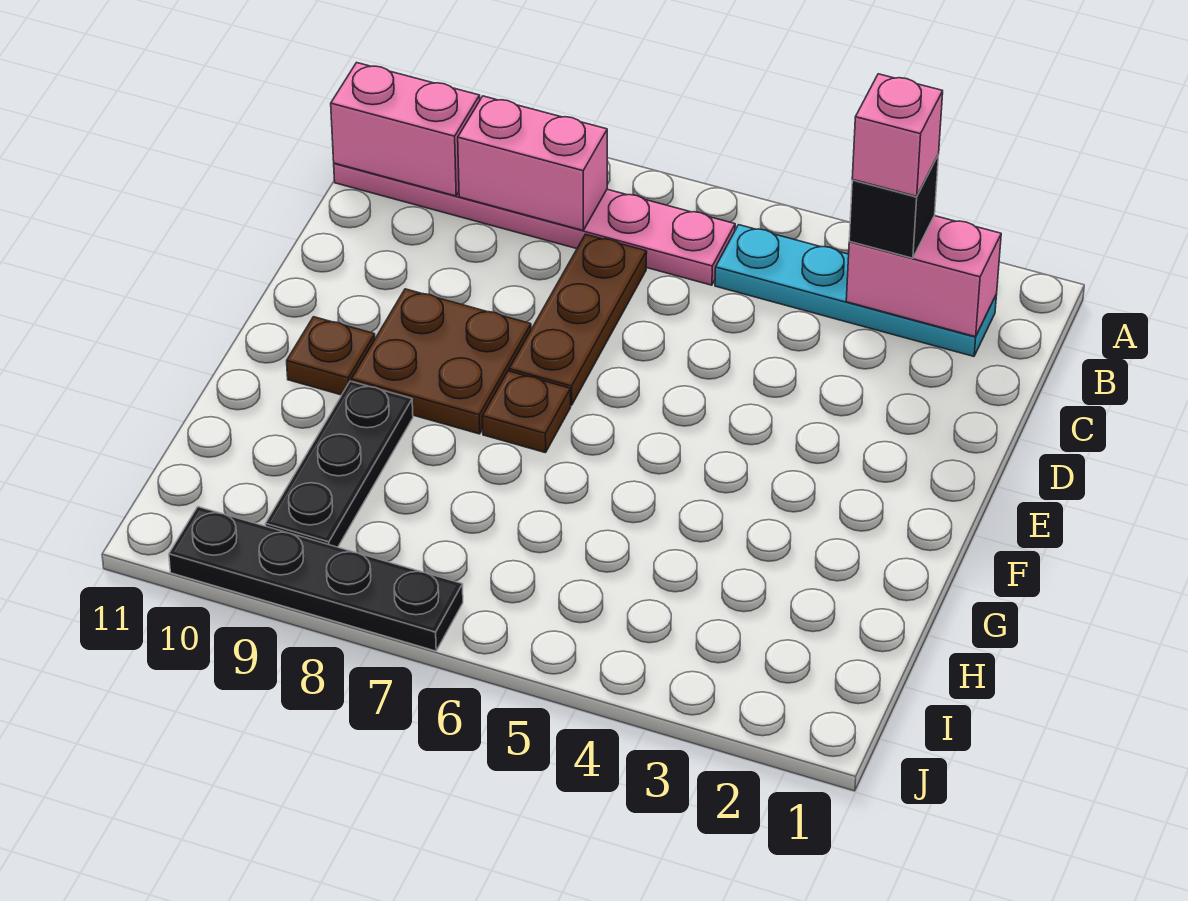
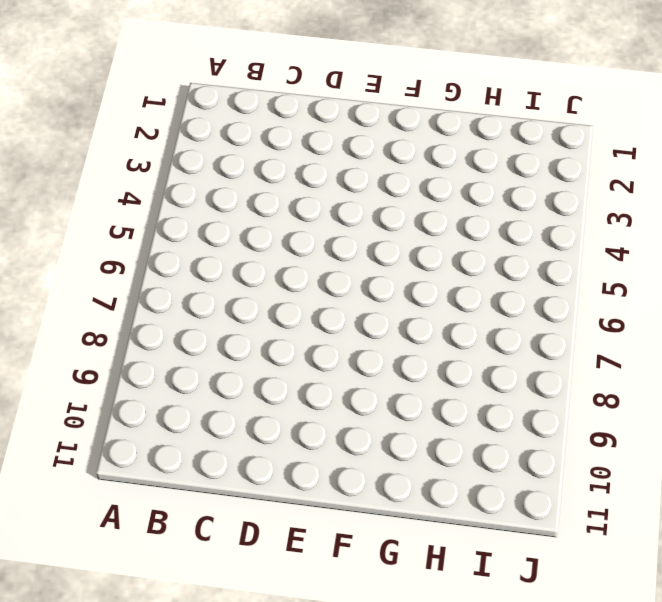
none -> cyan plate B2:B5 level 1
none -> pink plate B6:B11 level 1
none -> brown plate C7:E7 level 1

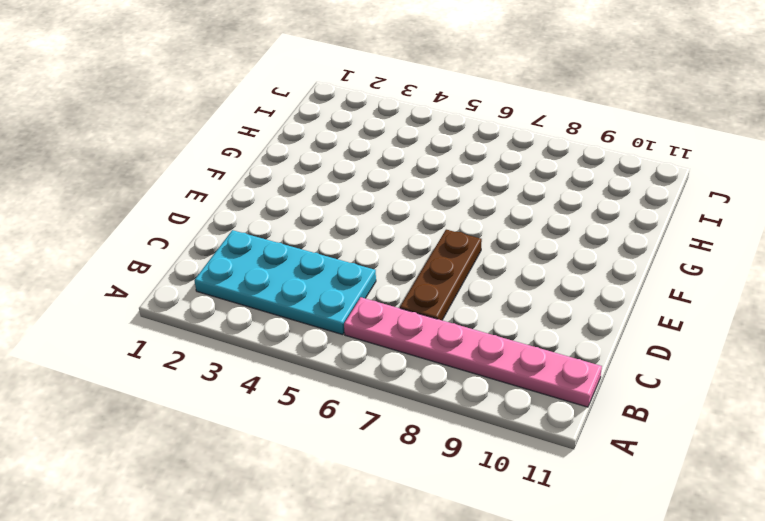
cyan plate B2:C5 level 1 -> cyan plate B2:B5 level 1
none -> brown plate E8:F9 level 1
none -> brown plate F7 level 1
none -> brown plate F10 level 1

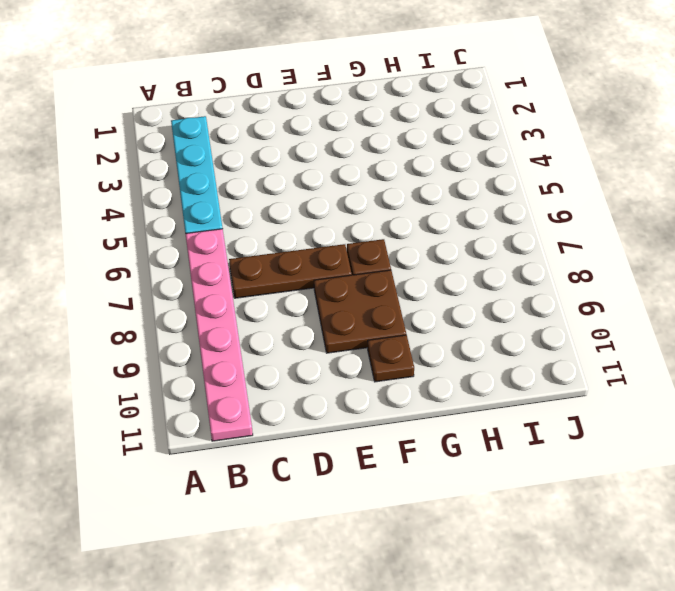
none -> black plate G9:I9 level 1
none -> black plate J7:J10 level 1
none -> pink brick B2:B3 level 2

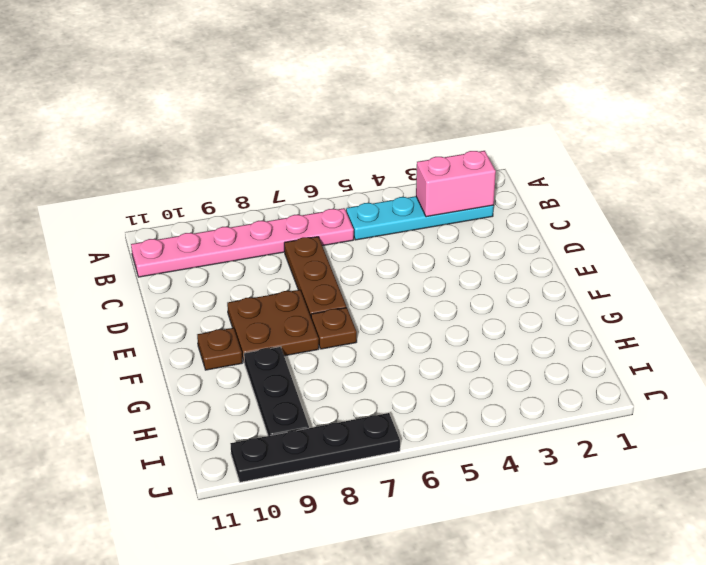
none -> pink brick B8:B9 level 2
none -> pink brick B10:B11 level 2
none -> black brick B3 level 3

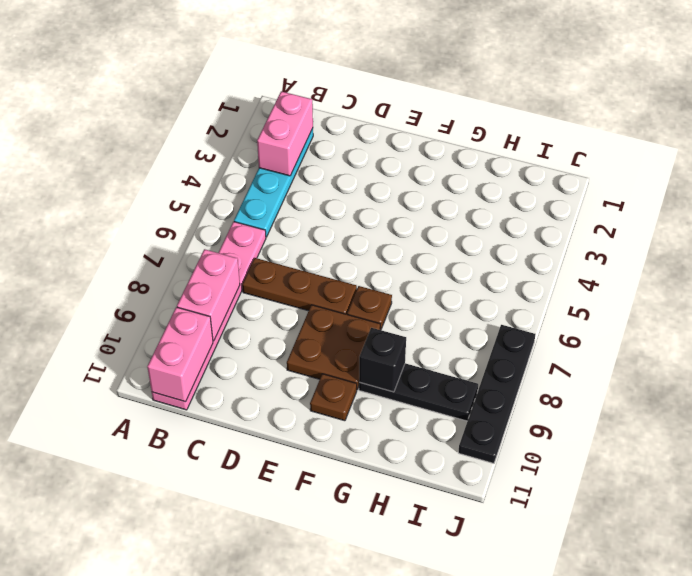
black brick G9 level 2 -> black brick B3 level 3
none -> pink brick B3 level 4

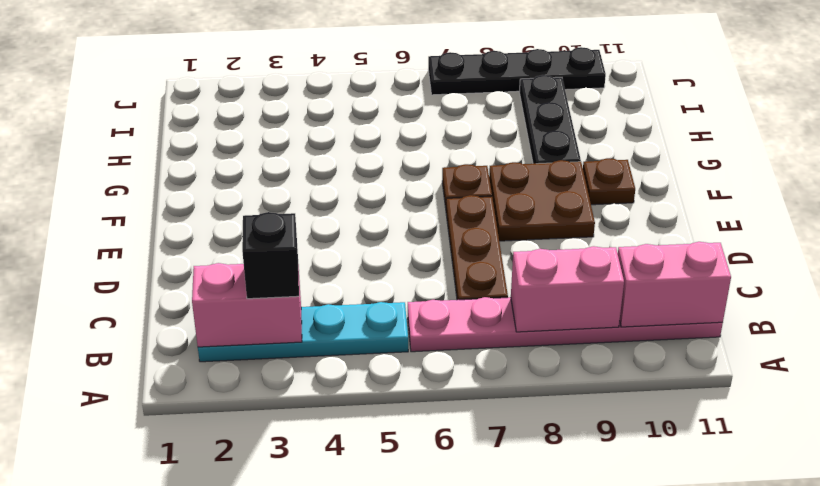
none -> pink brick B3 level 4

